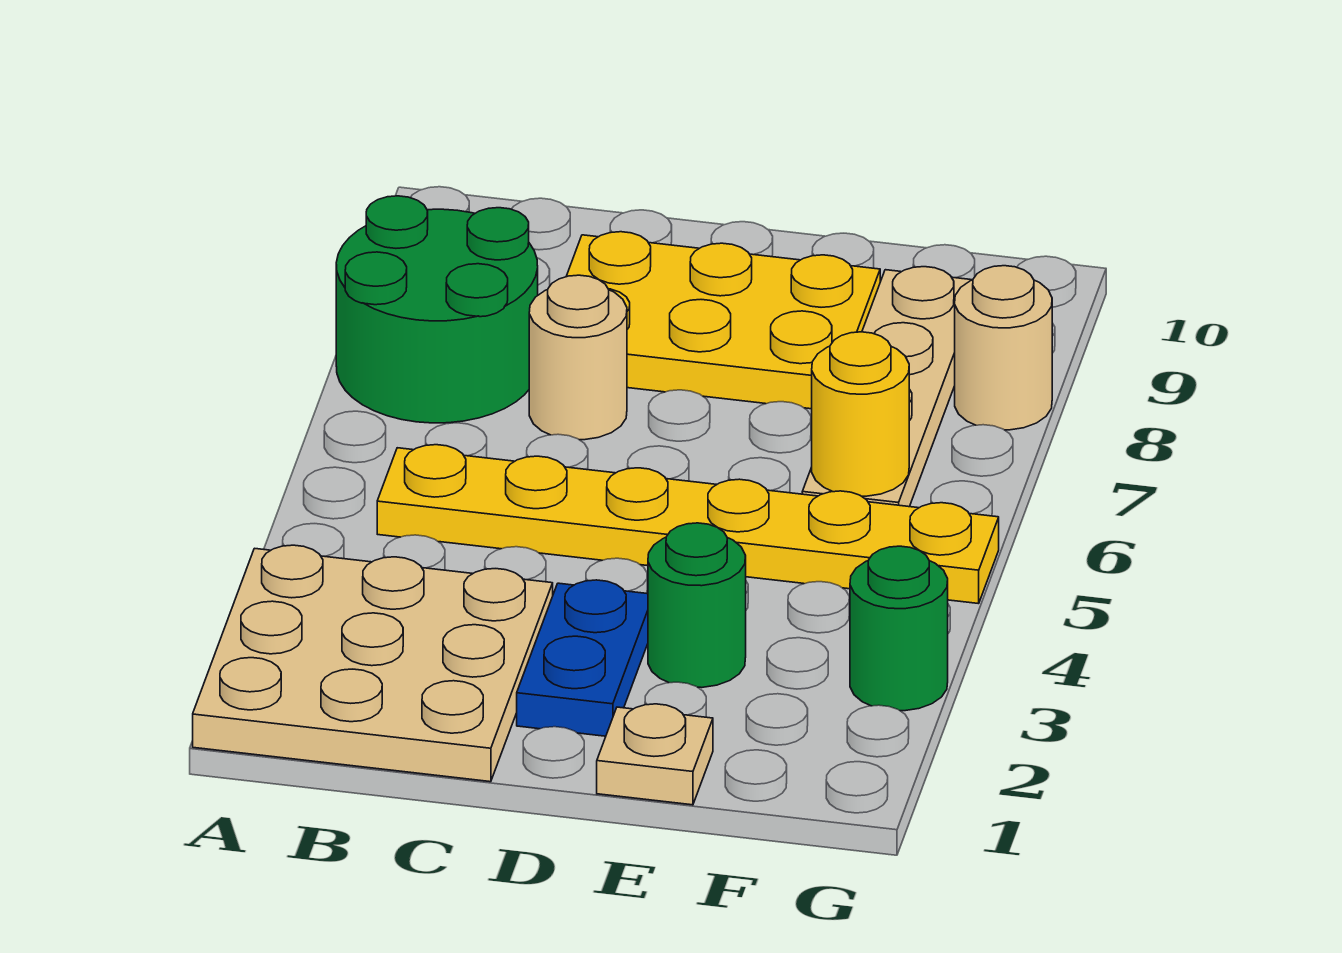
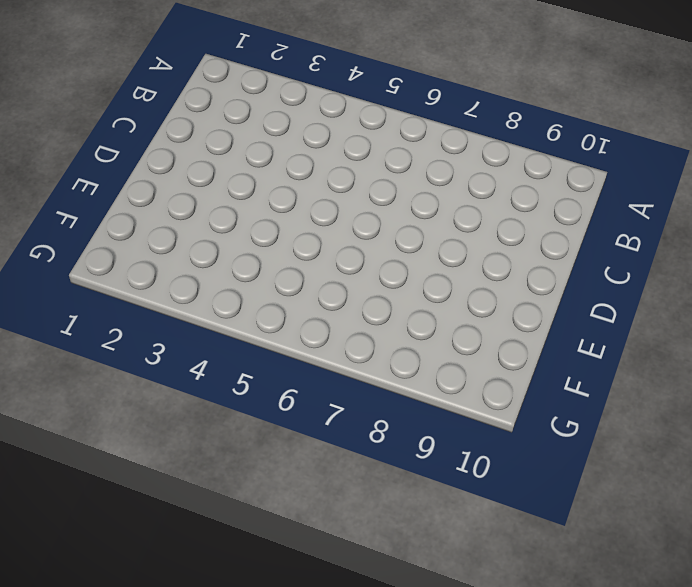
none -> tan plate A1:C3 level 1
none -> green round brick A7:B8 level 1
none -> yellow plate B5:G5 level 1

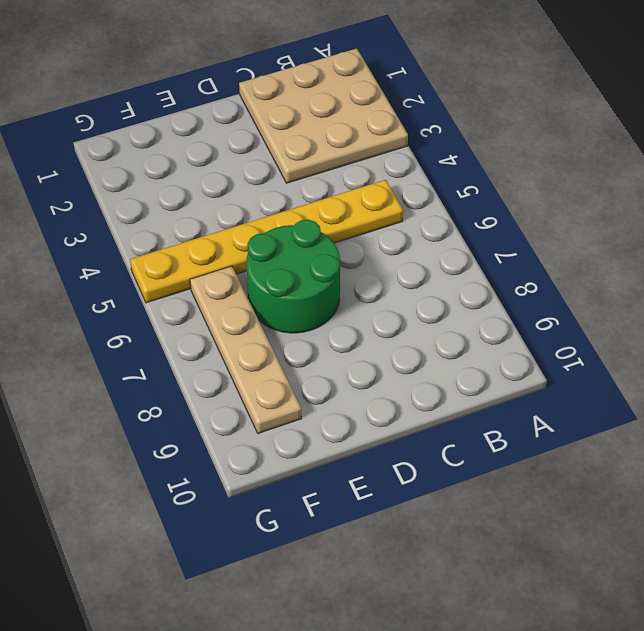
green round brick D6:E7 level 1 -> green round brick A7:B8 level 1
none -> tan round brick C7 level 1
none -> yellow plate C8:E9 level 1
none -> blue plate D2:D3 level 1

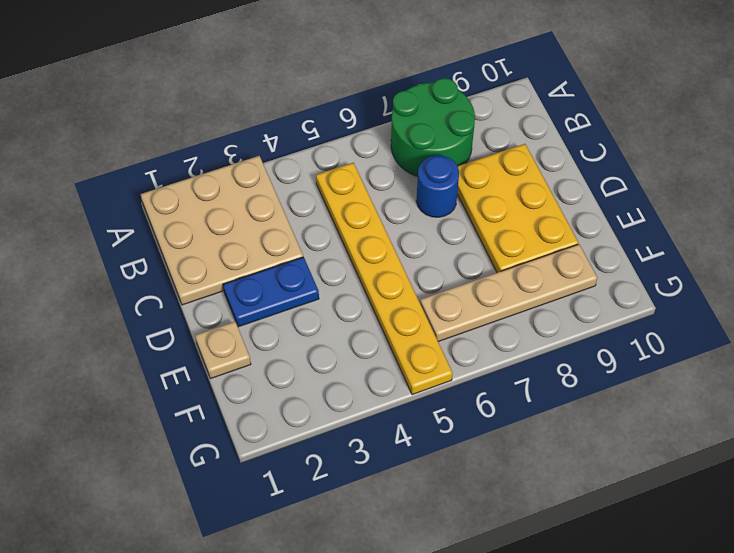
blue round brick C7 level 1 -> tan round brick C7 level 1
none -> green round brick E3 level 1
none -> green round brick G3 level 1
none -> tan round brick G8 level 1

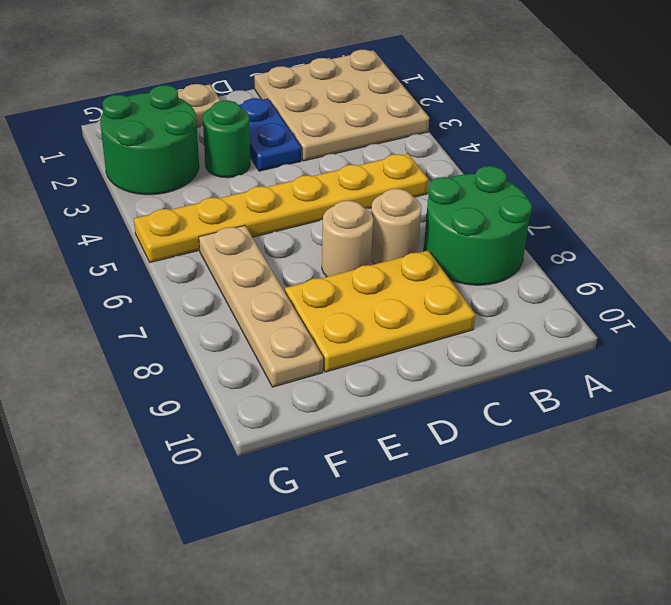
tan round brick D7 level 1 -> tan round brick G8 level 1
green round brick F2:G3 level 1 -> green round brick G3 level 1
none -> yellow round brick F6 level 2

